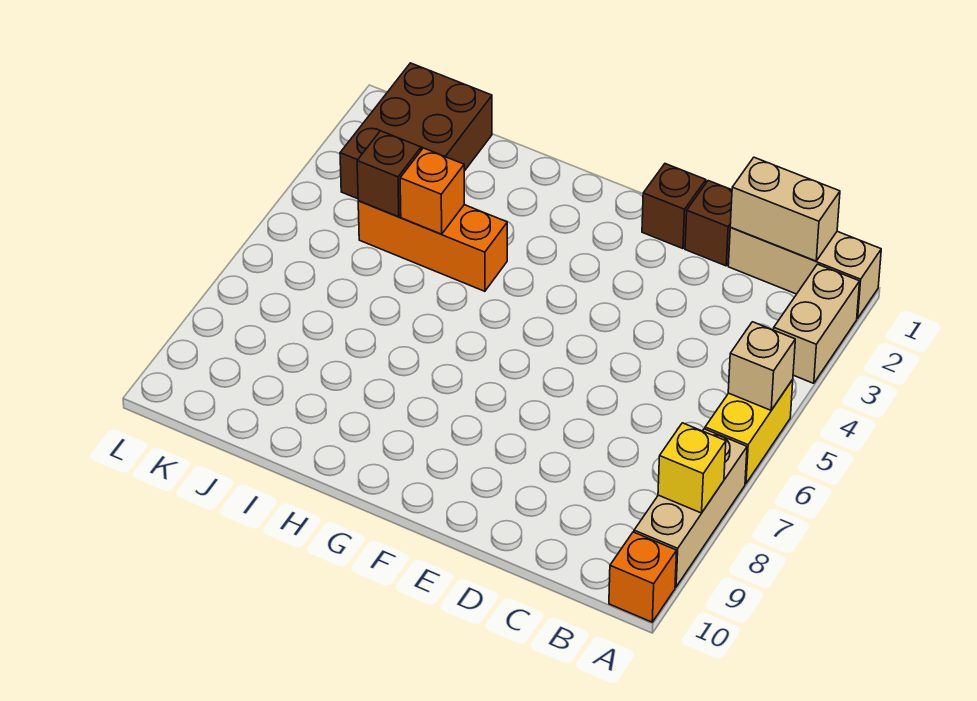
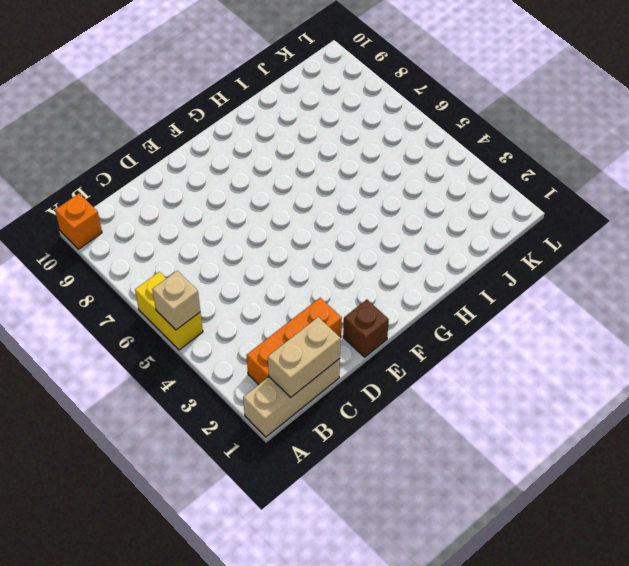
orange brick B2:D2 level 1 -> orange brick H4:J4 level 1
none -> tan brick A2:A3 level 1
none -> tan brick A7:A9 level 1
none -> brown brick D1 level 1

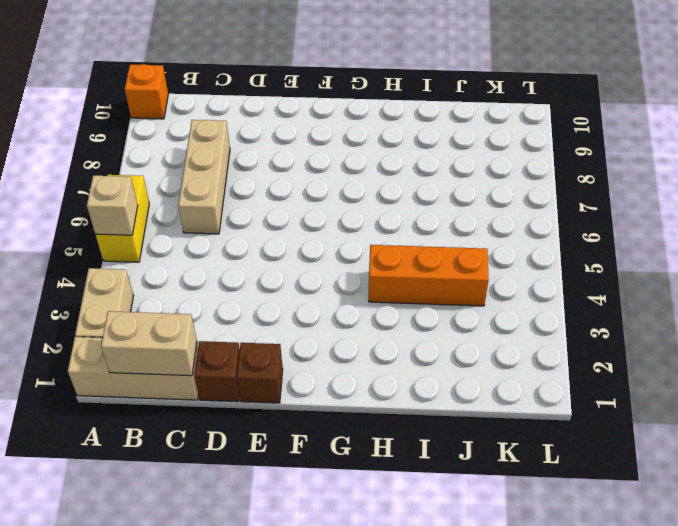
tan brick C6:C8 level 1 -> tan brick A7:A9 level 1
none -> brown brick J1:K3 level 1
none -> yellow brick A8 level 2
none -> orange brick I4 level 2

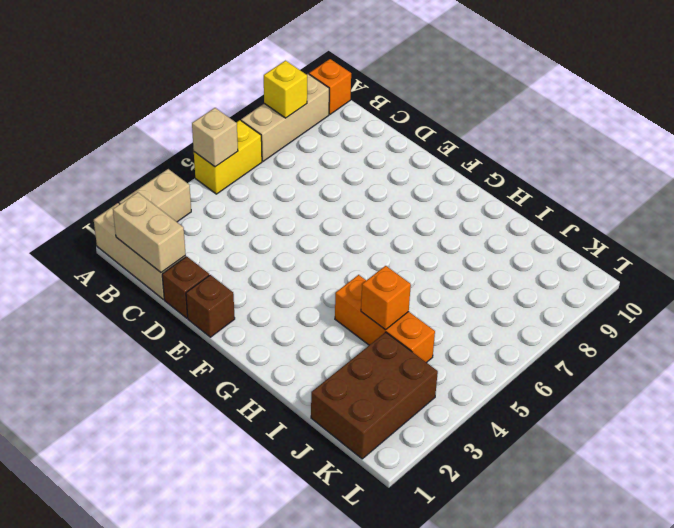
none -> brown brick J4 level 2

